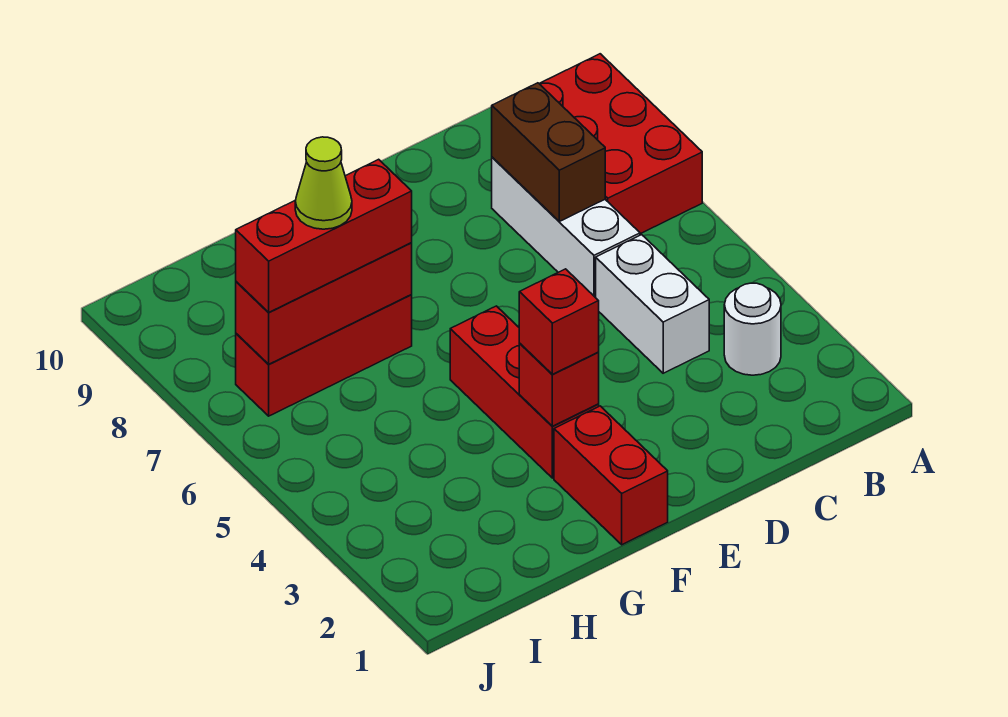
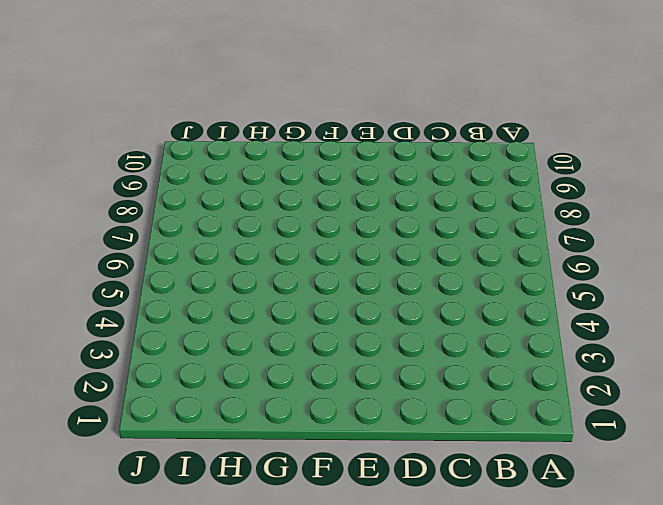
none -> red brick A7:B9 level 1
none -> white round brick B3 level 1
none -> white brick C4:C5 level 1

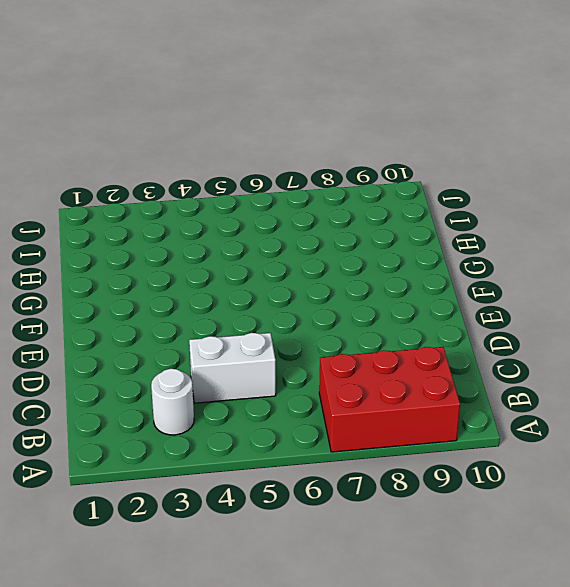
none -> white brick C6:C8 level 1
none -> red brick F1:F2 level 1
none -> red brick F3:F5 level 1

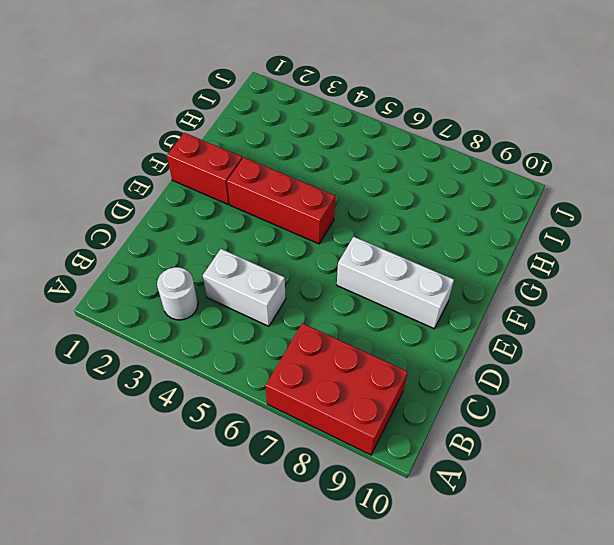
white brick E7:E9 level 1 -> white brick C6:C8 level 1
none -> red brick G7:I7 level 1
none -> brown brick C7:C8 level 2
none -> red brick F3 level 2

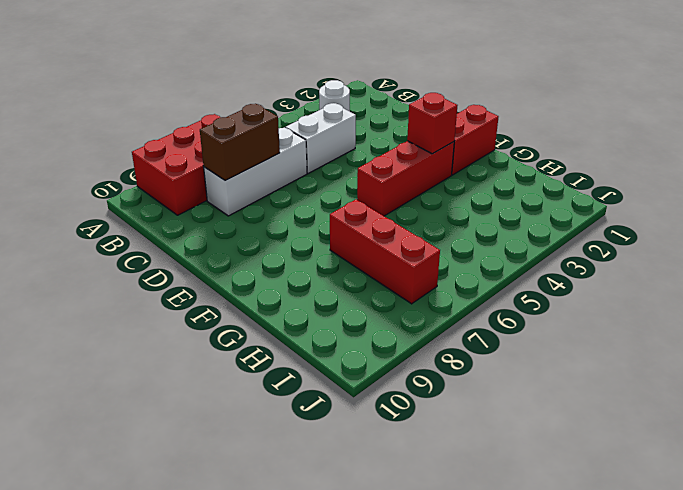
none -> red brick G7:I7 level 2
none -> red brick F3 level 3
none -> red brick G7:I7 level 3

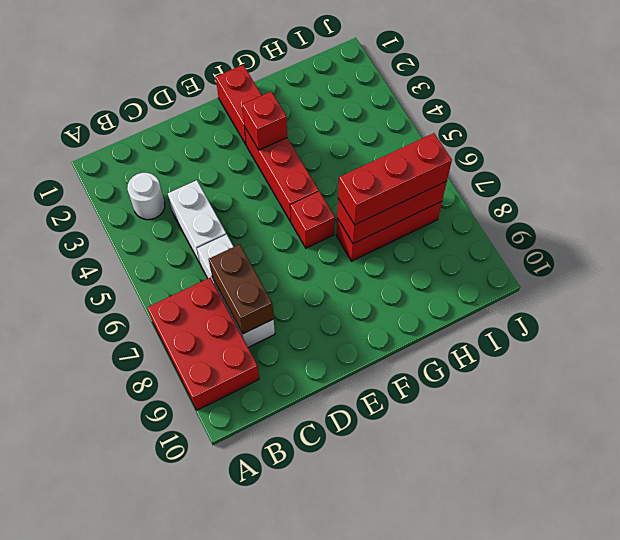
red brick F6 level 1 -> red brick F3 level 3
none -> lime cone H7 level 4

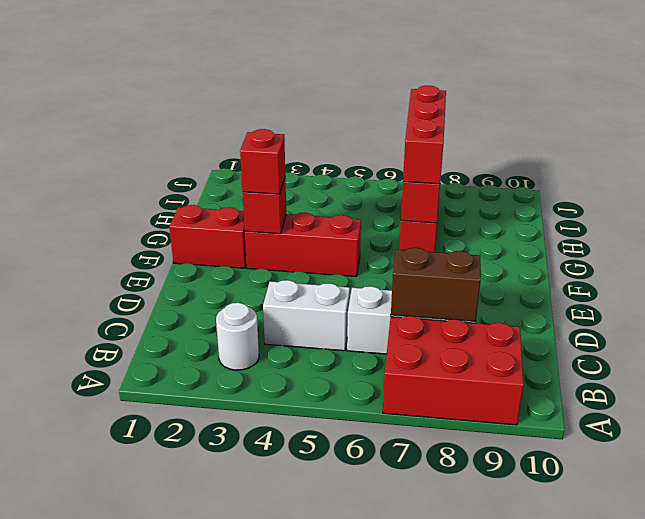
none -> lime cone H7 level 4

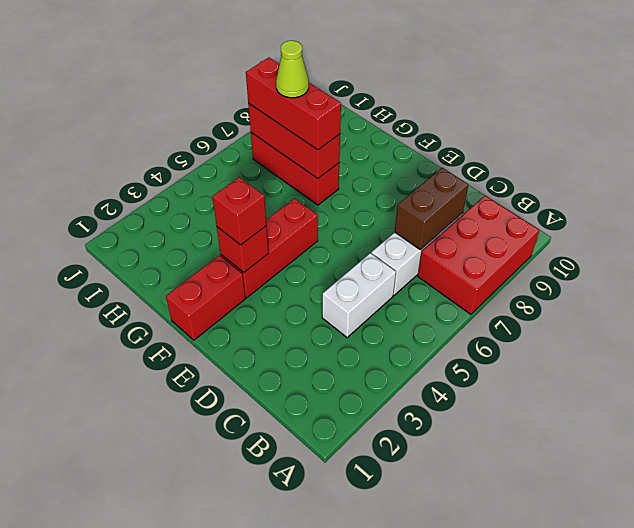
none -> white round brick B3 level 1

